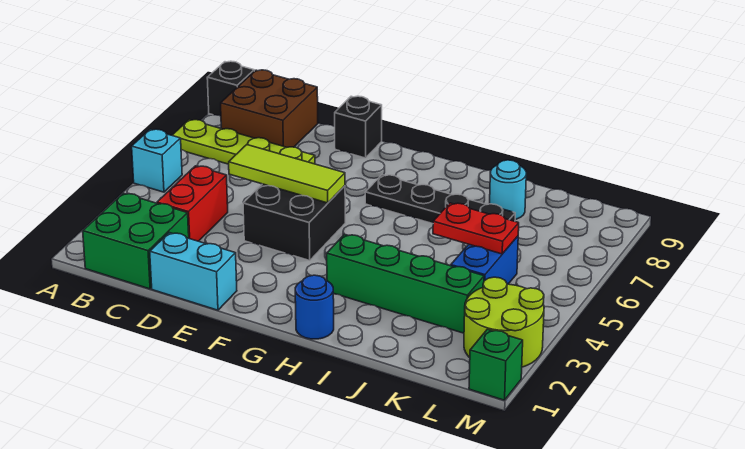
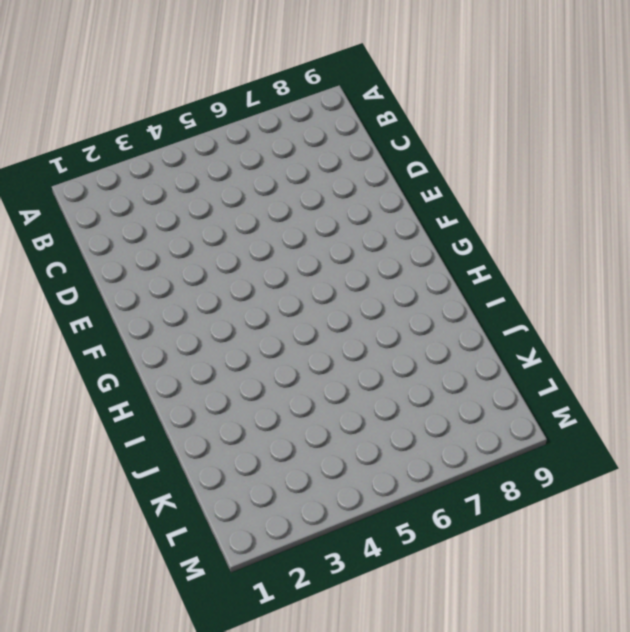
none -> cyan brick A5 level 1
none -> lime plate A7:D7 level 1
none -> black brick A9 level 1

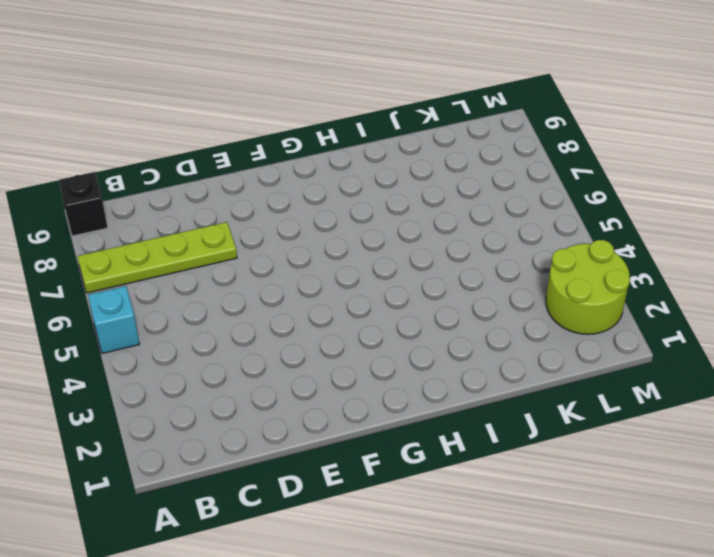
none -> green brick B1:C2 level 1
none -> brown brick B8:C9 level 1
none -> red brick C3:C4 level 1

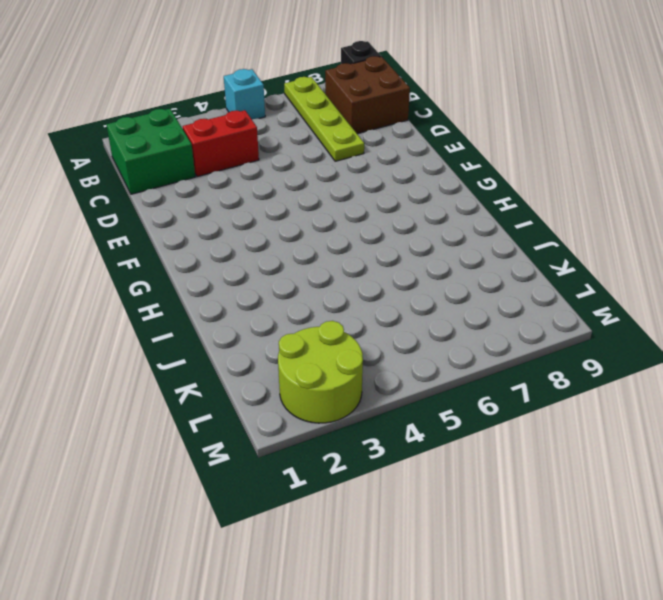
none -> cyan brick D1:E1 level 1
none -> black brick E4:F5 level 1
none -> black brick E9 level 1

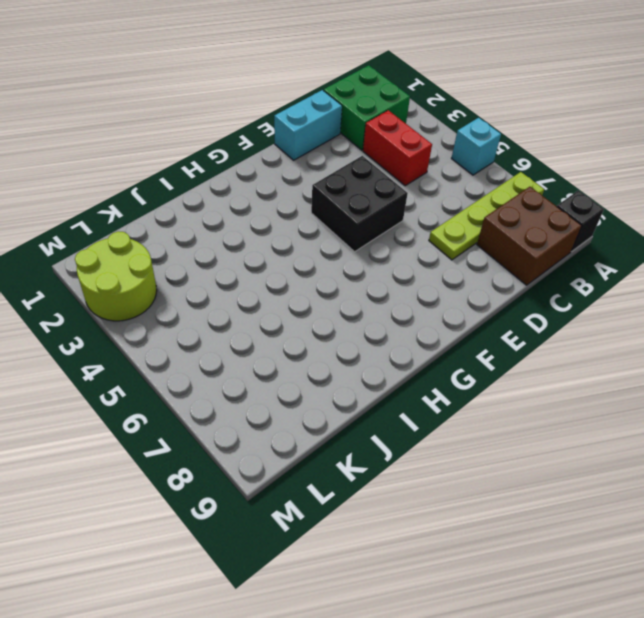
none -> black brick E9 level 1
none -> black plate G7:J7 level 1
none -> blue round brick H1 level 1

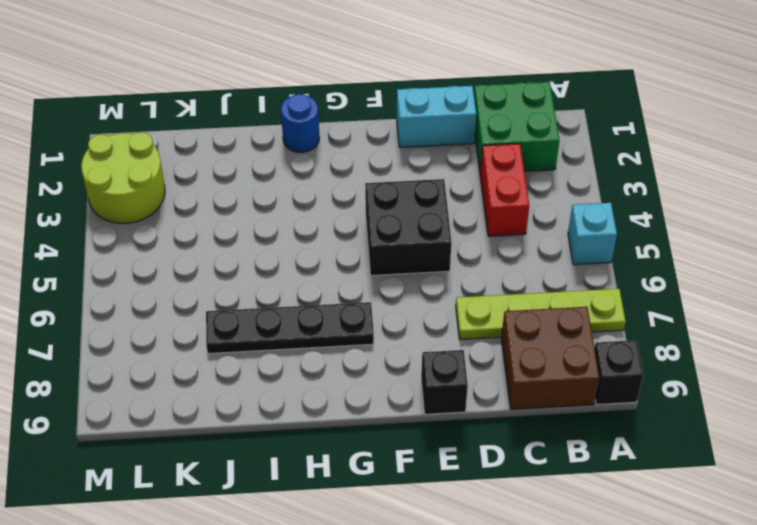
none -> green brick H3:K3 level 1
none -> cyan round brick J8 level 1
none -> blue brick K4:K5 level 1

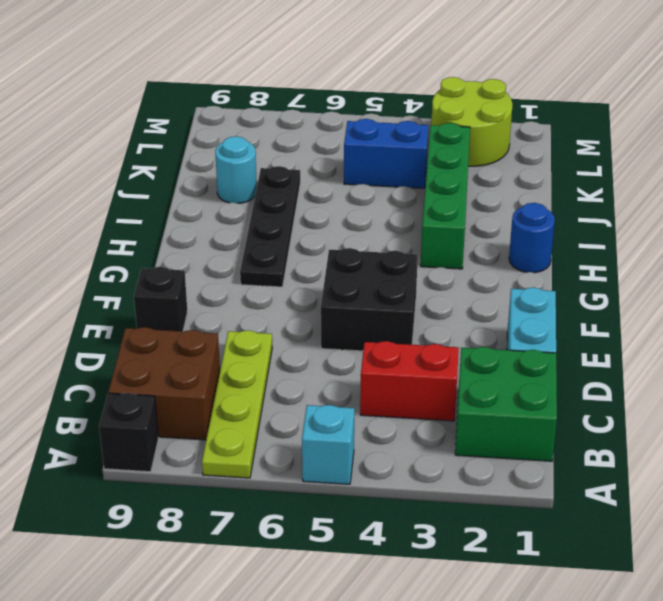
none -> green brick M1 level 1
none -> lime tile D5:F5 level 2
none -> red plate J5:K5 level 2

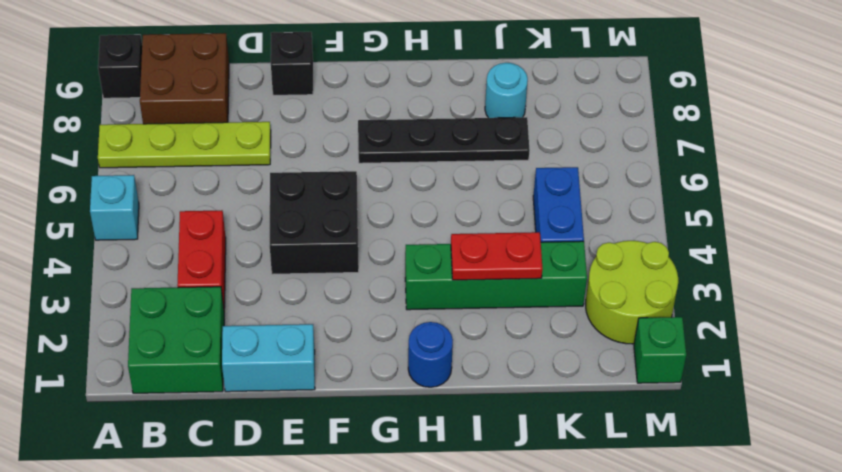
red plate I3:J3 level 2 -> red plate J5:K5 level 2
none -> lime tile D5:F5 level 2

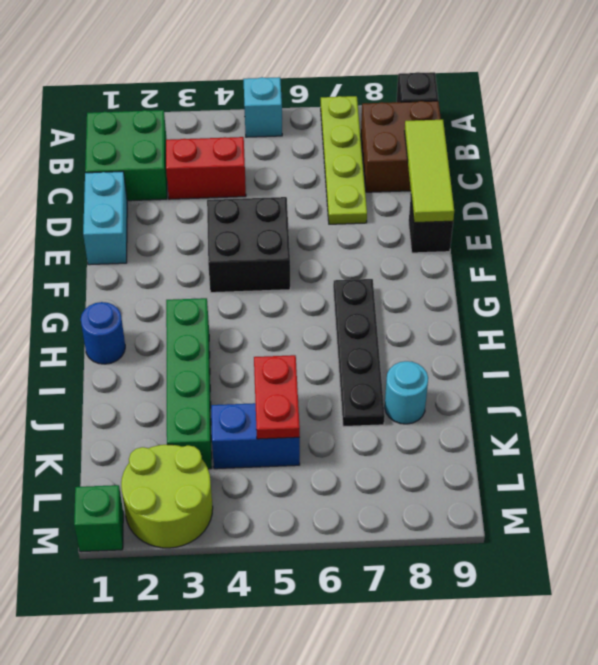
lime tile C9:E9 level 2 -> lime tile D5:F5 level 2

